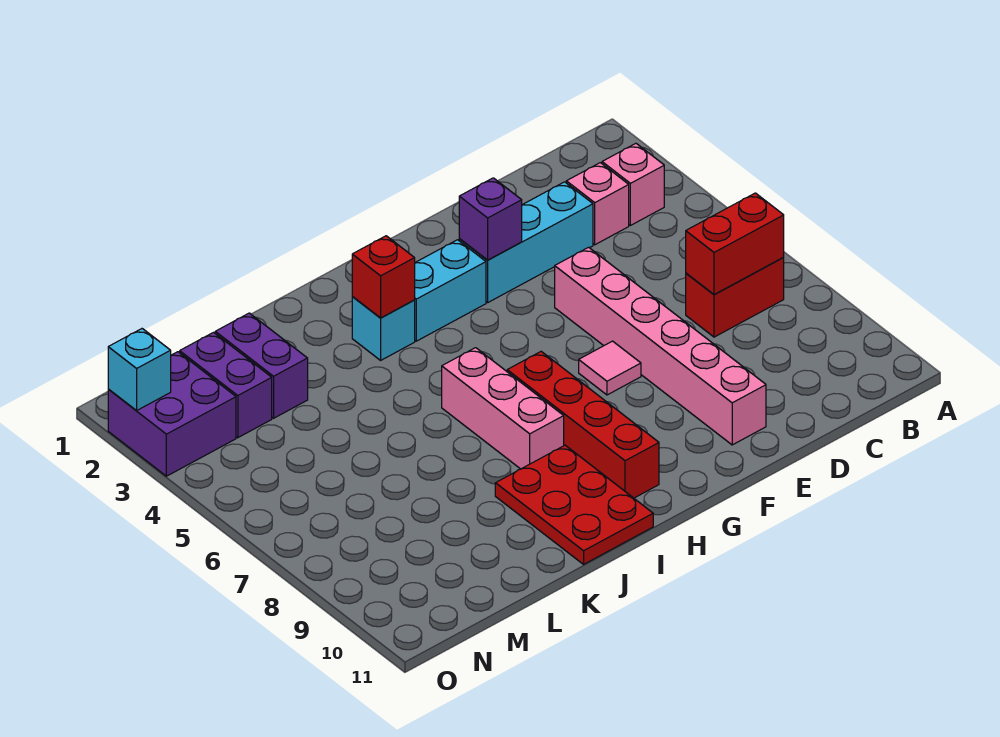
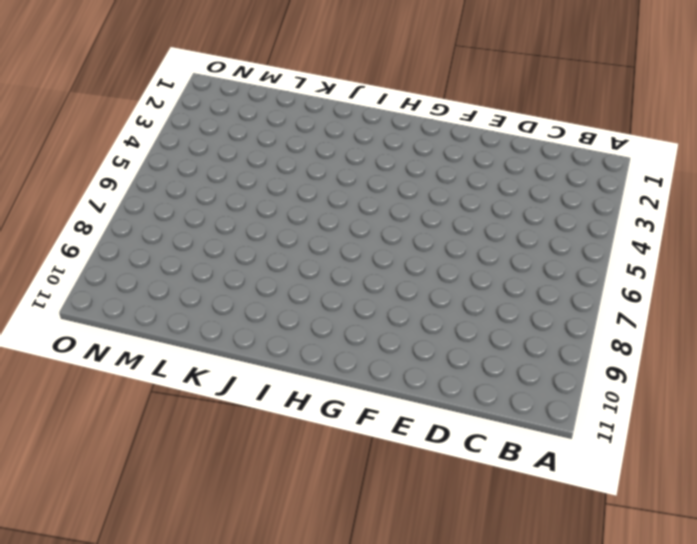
none -> pink brick B3 level 1
none -> red brick B7:C7 level 1
none -> pink brick C3 level 1

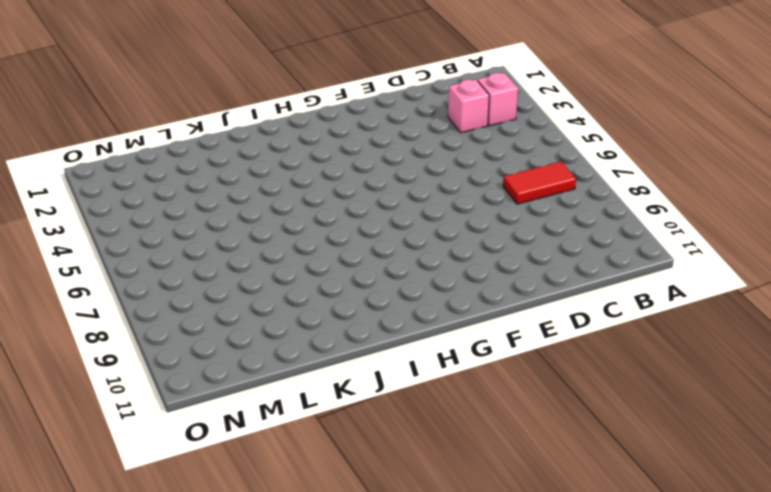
red tile B7:C7 level 1 -> red brick B7:C7 level 1
none -> cyan brick D3:F3 level 1
none -> pink brick E5:E10 level 1
none -> pink tile F7 level 1

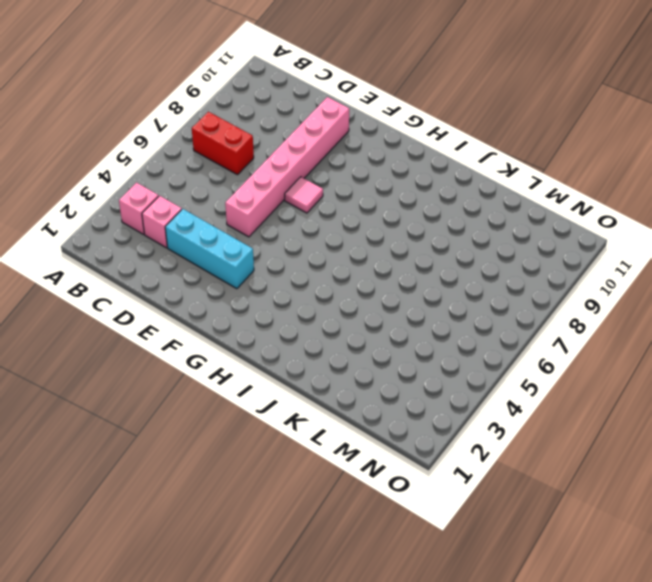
none -> cyan brick G3:H3 level 1
none -> red brick H7:H10 level 1
none -> cyan brick I3 level 1

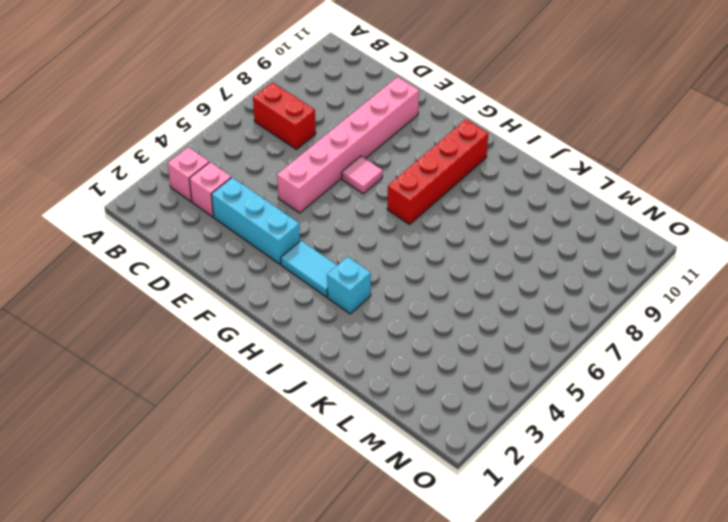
cyan tile G3:H3 level 1 -> cyan brick G3:H3 level 1
none -> pink brick I6:I8 level 1
none -> red plate I9:J11 level 1
none -> purple brick L2:L3 level 1

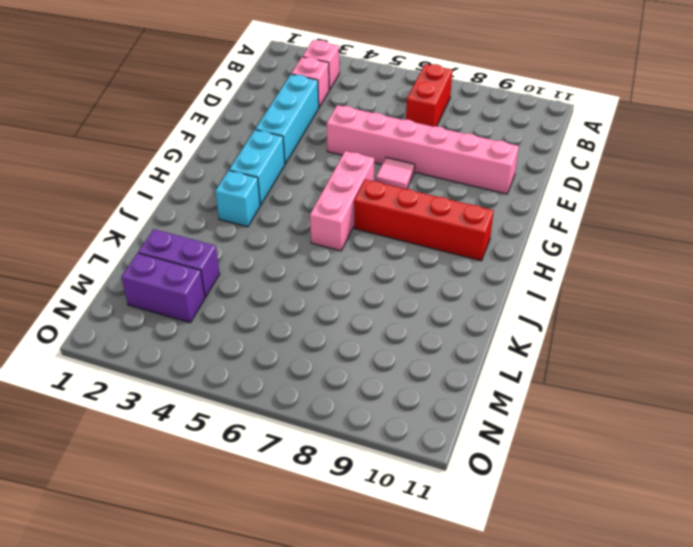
pink brick G6:I6 level 1 -> pink brick I6:I8 level 1
none -> red plate I9:J11 level 1
none -> purple brick N2:O3 level 1
none -> red brick B7:C7 level 2

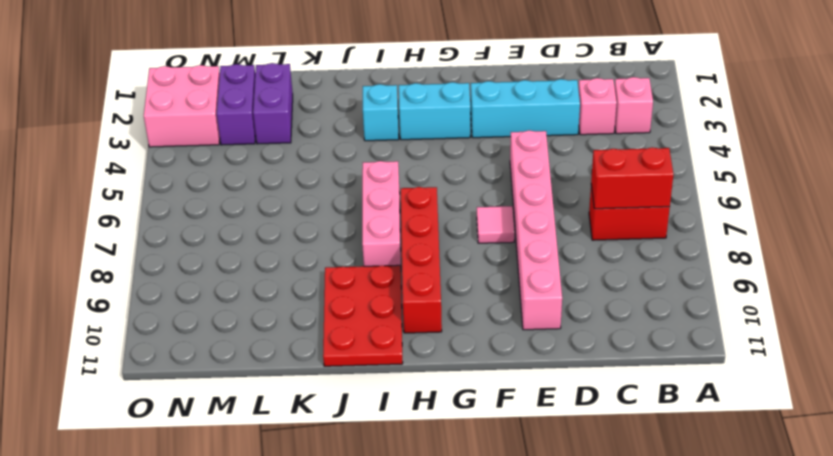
pink brick N2:O3 level 1 -> purple brick N2:O3 level 1
none -> purple brick F3 level 2
none -> red brick I3 level 2
none -> cyan brick O2 level 2

